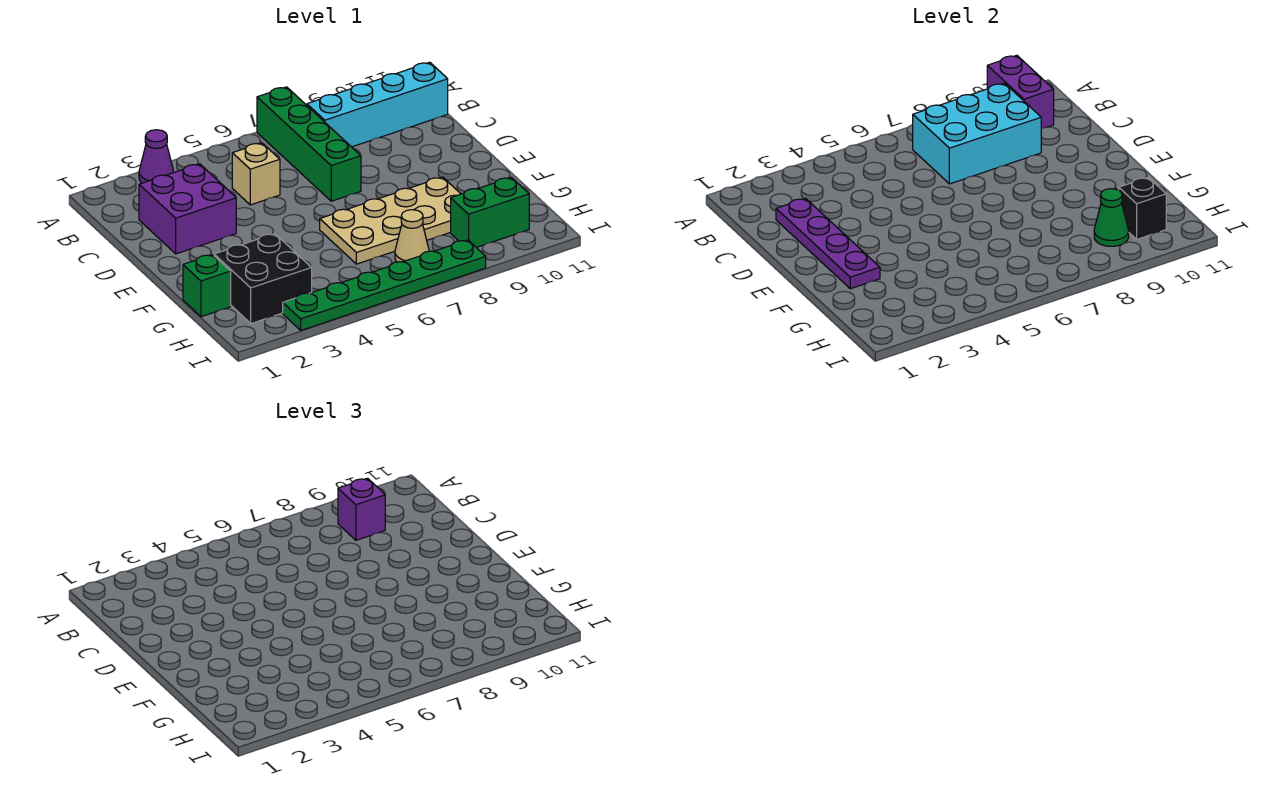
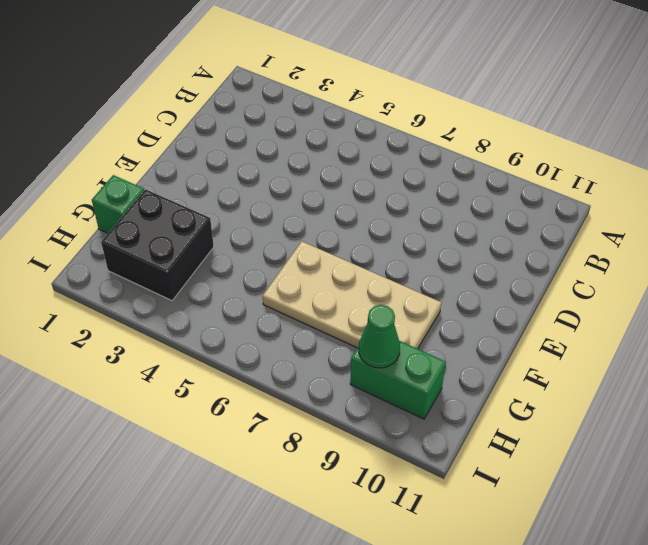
none -> purple cone A3 level 1
none -> green brick A7:D7 level 1
none -> cyan brick B8:B11 level 1

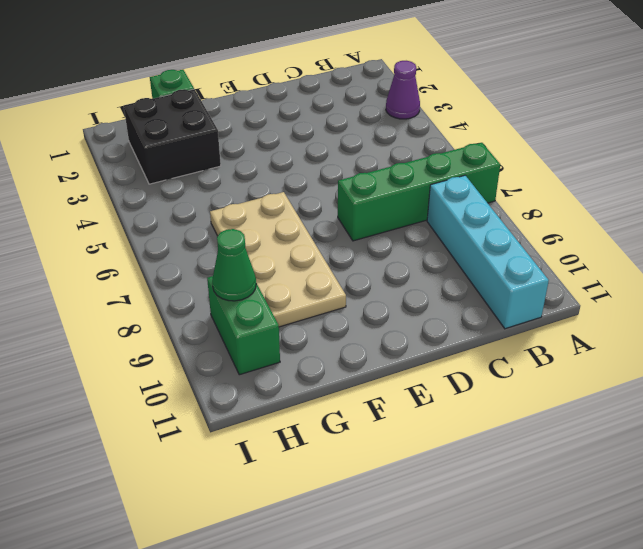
none -> purple brick C2:D3 level 1
none -> tan brick C5 level 1
none -> tan cone H7 level 1

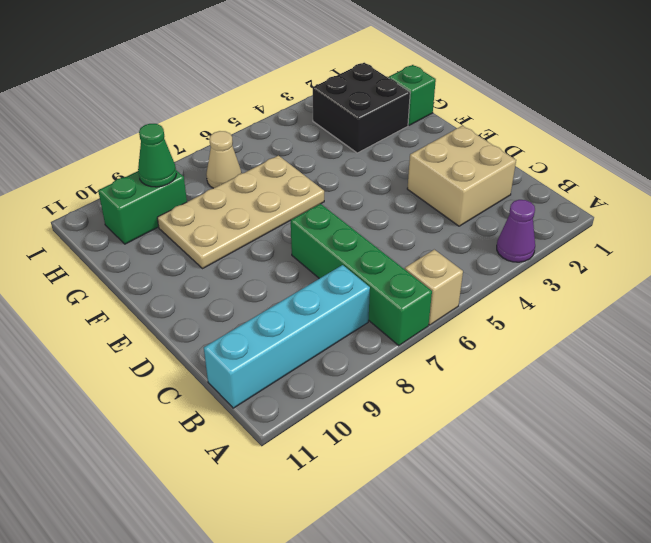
tan brick A6 level 1 -> tan brick C5 level 1
tan brick C2:D3 level 1 -> purple brick C2:D3 level 1
none -> green plate I3:I8 level 1
none -> purple brick A10:B10 level 2
none -> cyan brick B7:C9 level 2

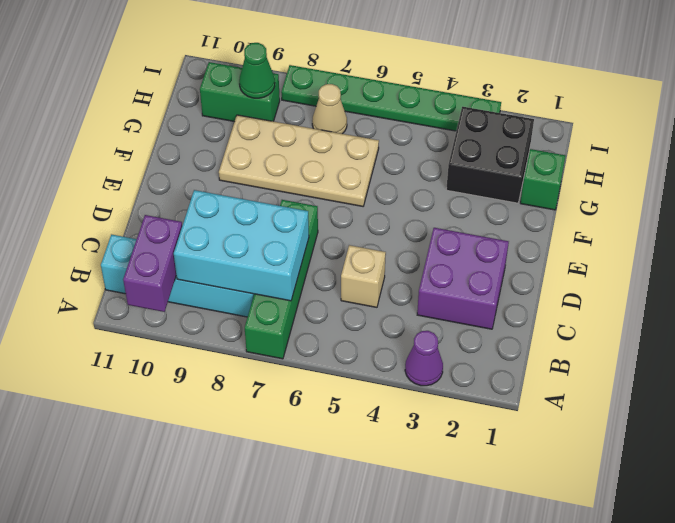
none -> purple plate C2:F2 level 2
none -> black brick H10 level 2
none -> purple brick B9 level 3

